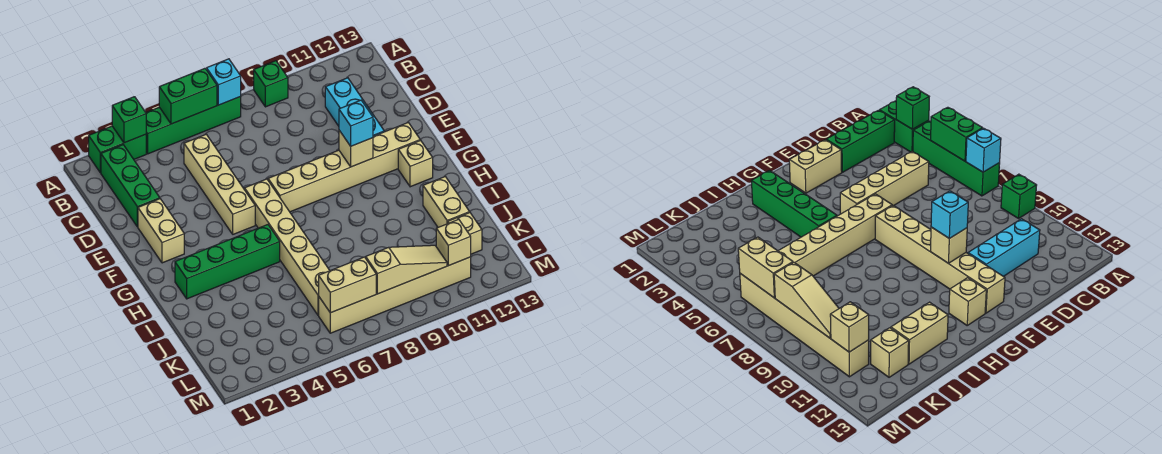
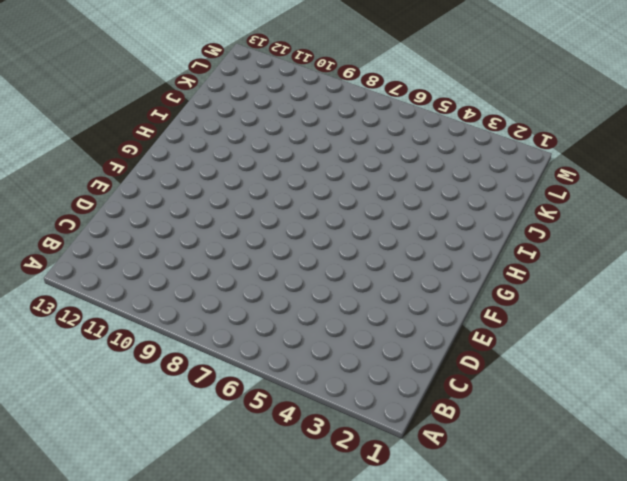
none -> green brick A2:A3 level 1
none -> green brick A4:A7 level 1
none -> green brick A9 level 1

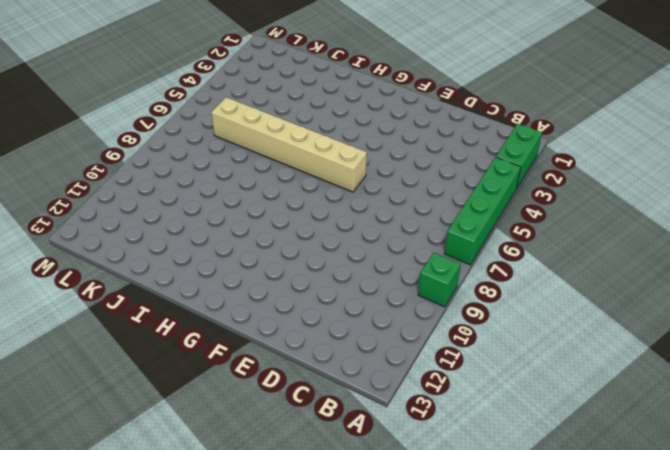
none -> green brick B2:D2 level 1
none -> tan brick C5:F5 level 1
none -> cyan brick C11:E11 level 1

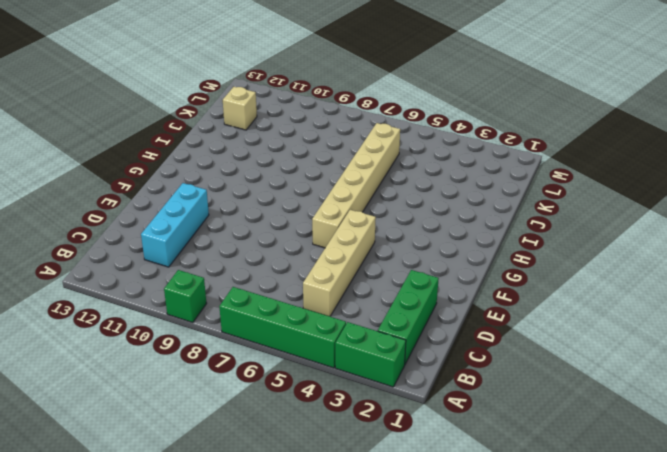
none -> tan brick E2:F2 level 1
none -> tan brick F7:F12 level 1
none -> tan brick G12 level 1

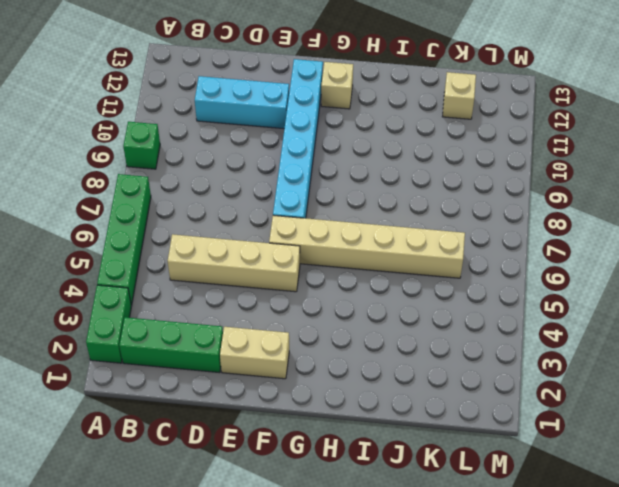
cyan brick F7:F12 level 1 -> tan brick F7:F12 level 1
none -> green brick H2:H5 level 1
none -> tan brick I12:J12 level 1
none -> tan brick L6:L11 level 1

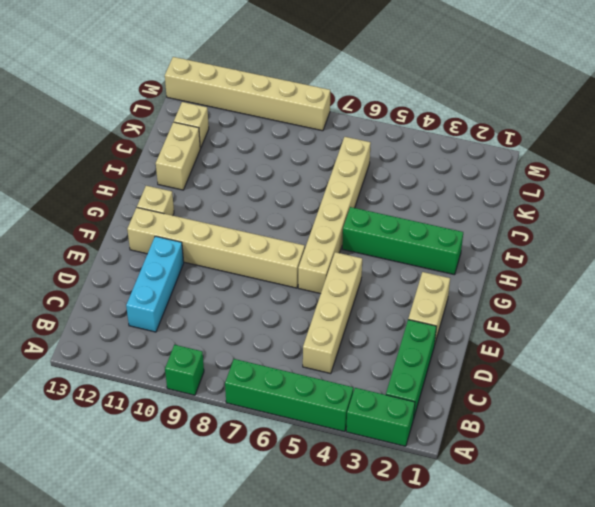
tan brick M8:M13 level 1 -> tan brick L6:L11 level 1
none -> green brick A3 level 2
none -> green brick A5:A6 level 2
none -> cyan brick A7 level 2

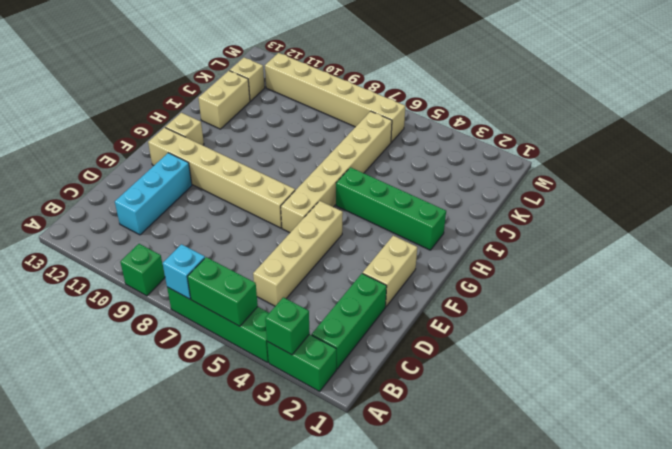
none -> tan brick F10 level 2
none -> tan brick L6:L7 level 2
none -> tan slope L8:L10 level 2 top 8

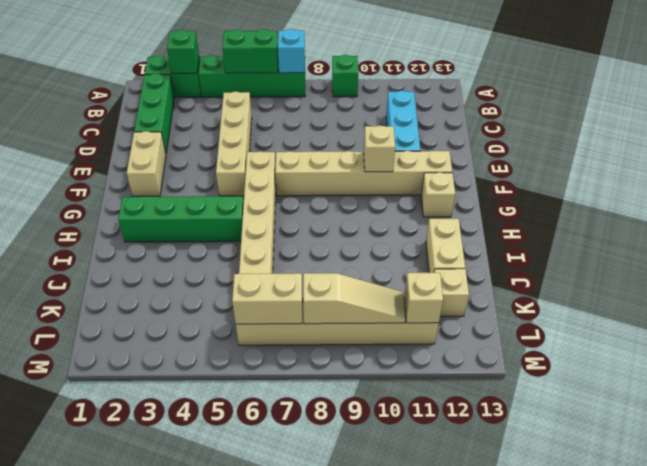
none -> cyan brick F10 level 3

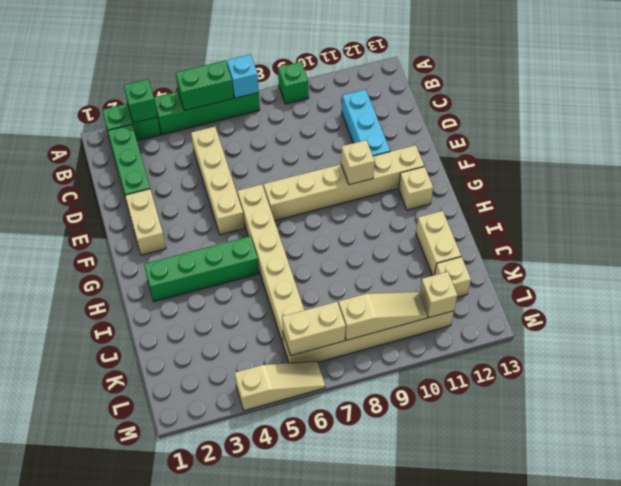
tan slope M4:M6 level 1 top 4 -> none
none -> cyan brick F10 level 3

